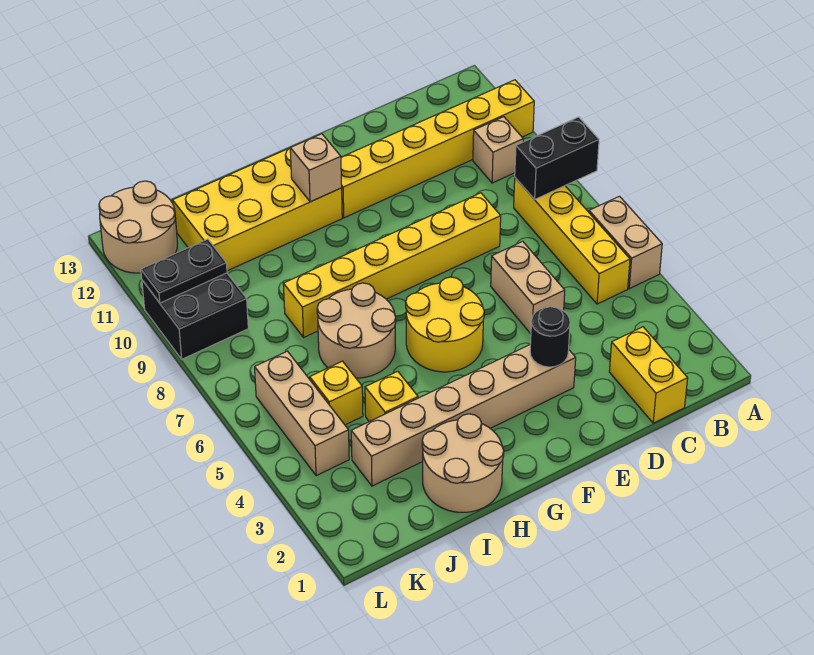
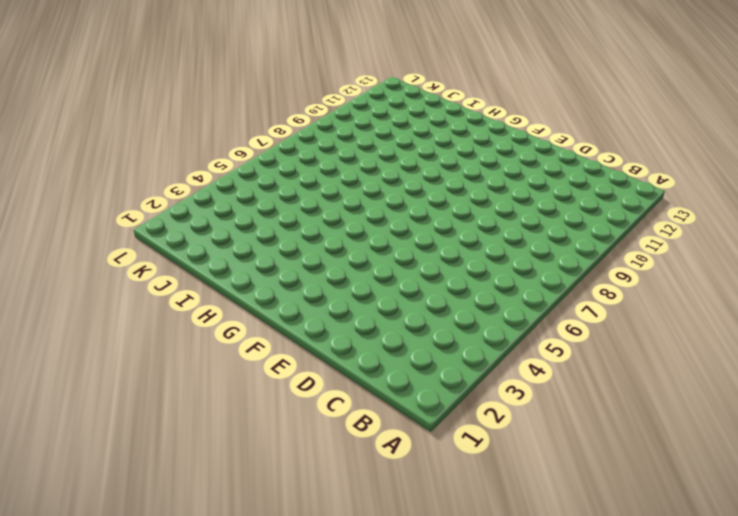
none -> tan brick A5:A6 level 1
none -> yellow brick A11:F11 level 1
none -> yellow brick B5:B8 level 1

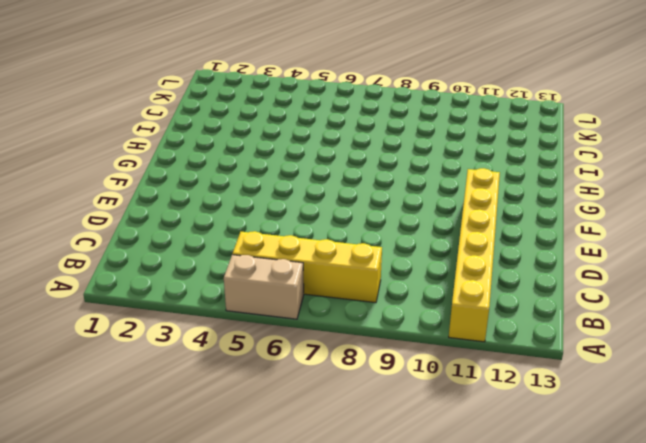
none -> tan brick B10 level 1
none -> yellow brick C1:C2 level 1
none -> tan brick D5:D6 level 1

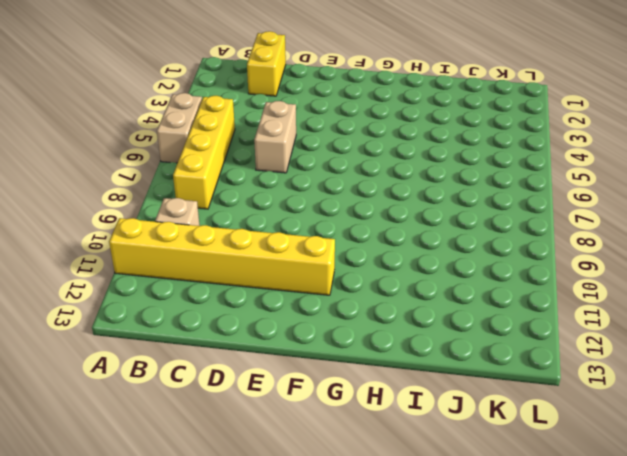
none -> yellow brick D8:I8 level 1
none -> tan brick E3:J3 level 1
none -> yellow round brick F5:G6 level 1

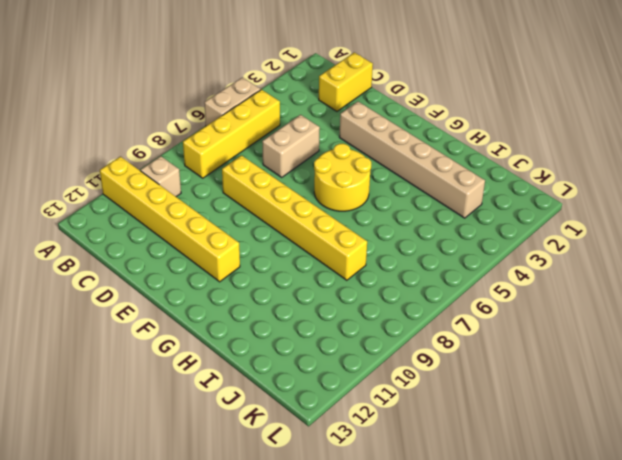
none -> yellow brick G11:J12 level 1
none -> tan round brick H1:I2 level 1
none -> tan round brick H6:I7 level 1

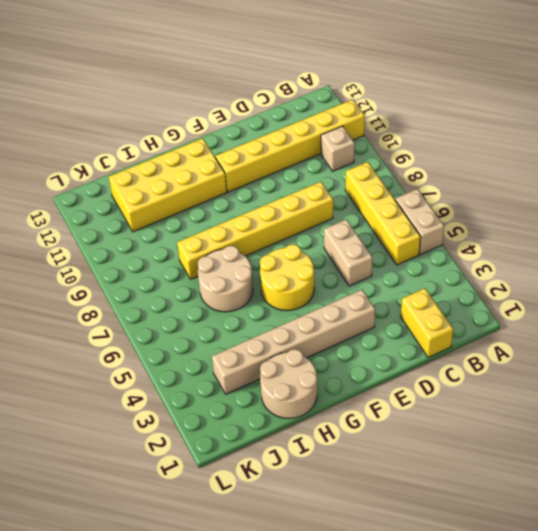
none -> yellow brick I4 level 1
none -> yellow brick J5 level 1
none -> tan brick K4:K6 level 1

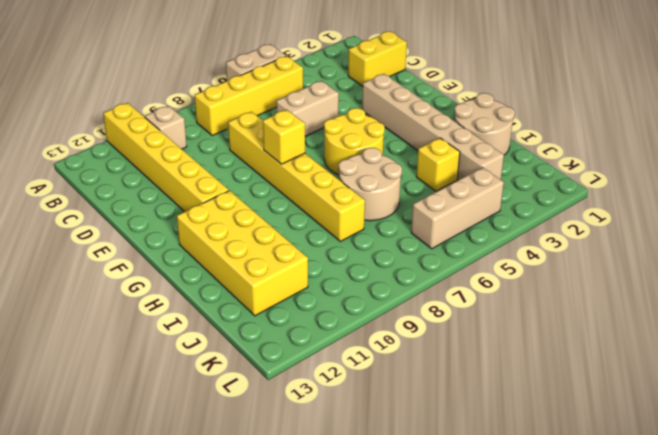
yellow brick F8 level 2 -> yellow brick J5 level 1
none -> black brick K9:L10 level 1
none -> tan round brick K12:L13 level 1
none -> black brick A8:B8 level 2

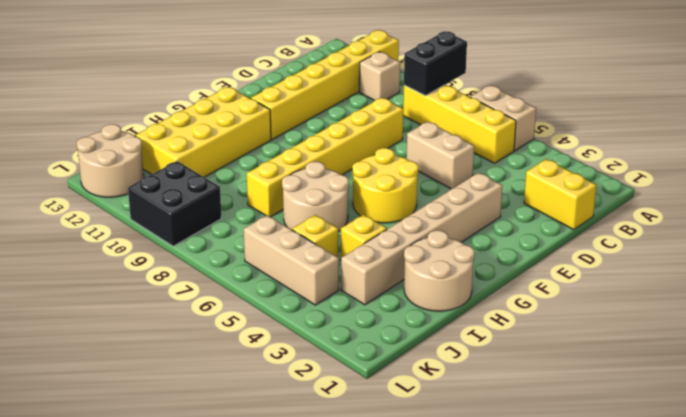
none -> black round brick E3 level 2
none -> tan brick G11 level 2
none -> black plate K10:L10 level 2

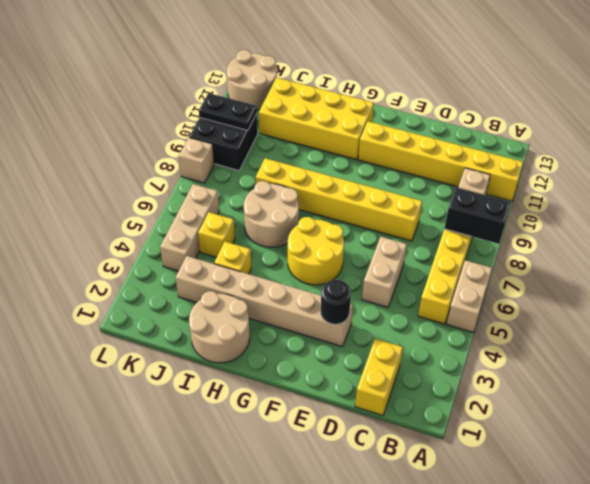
tan brick L8 level 1 -> tan brick G11 level 2

